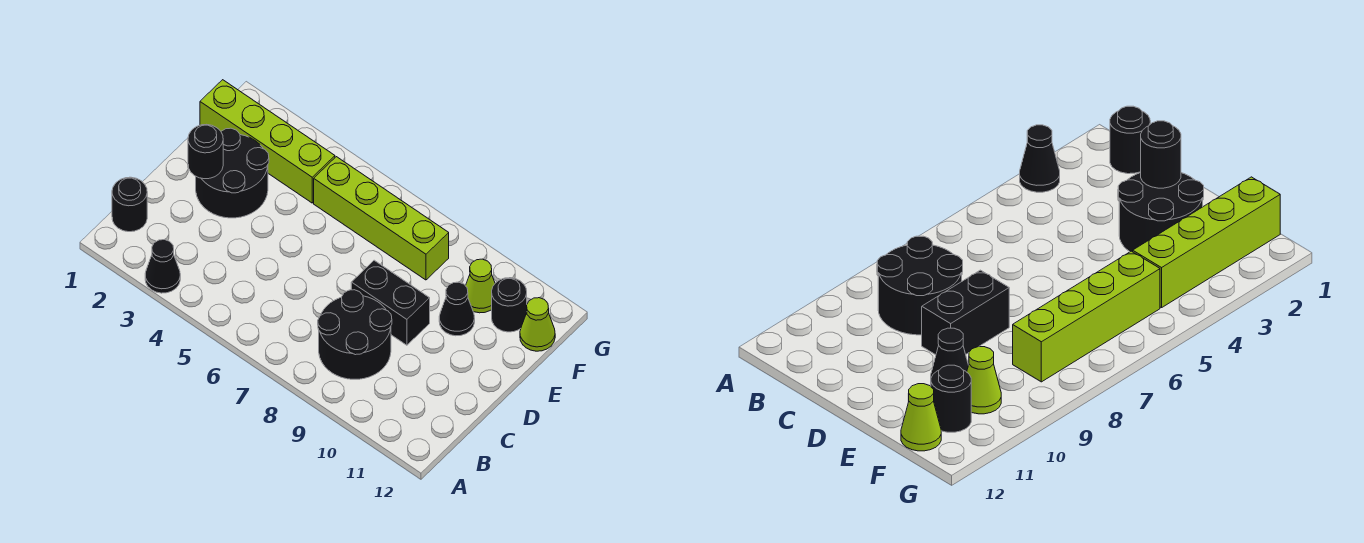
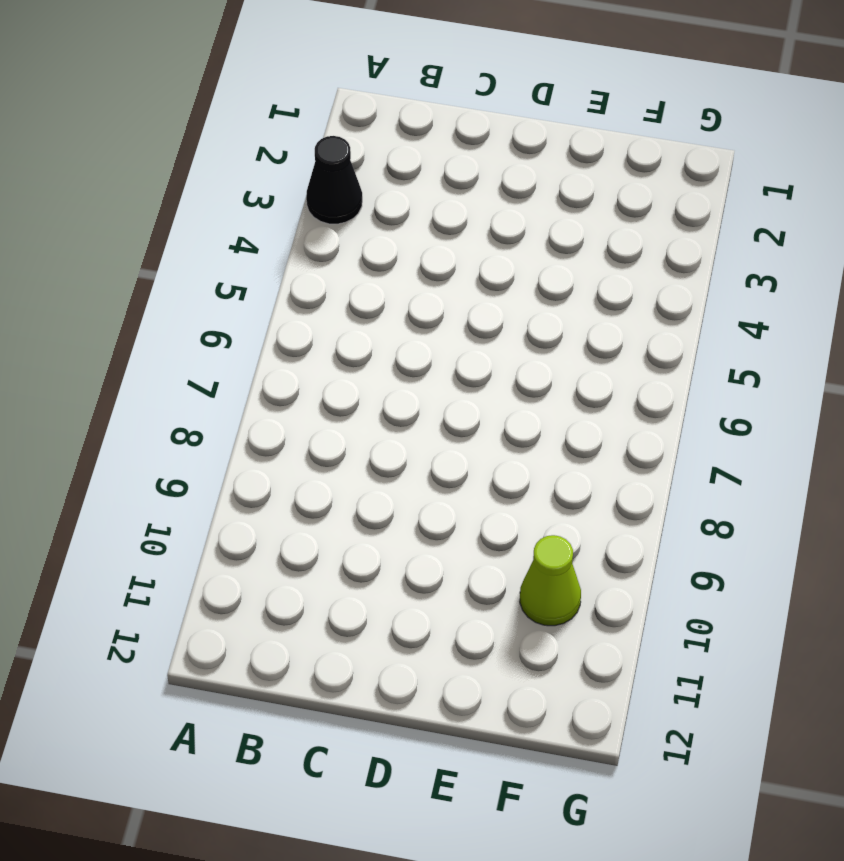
none -> black round brick B1 level 1
none -> black round brick B8:C9 level 1
none -> black round brick D2:E3 level 1

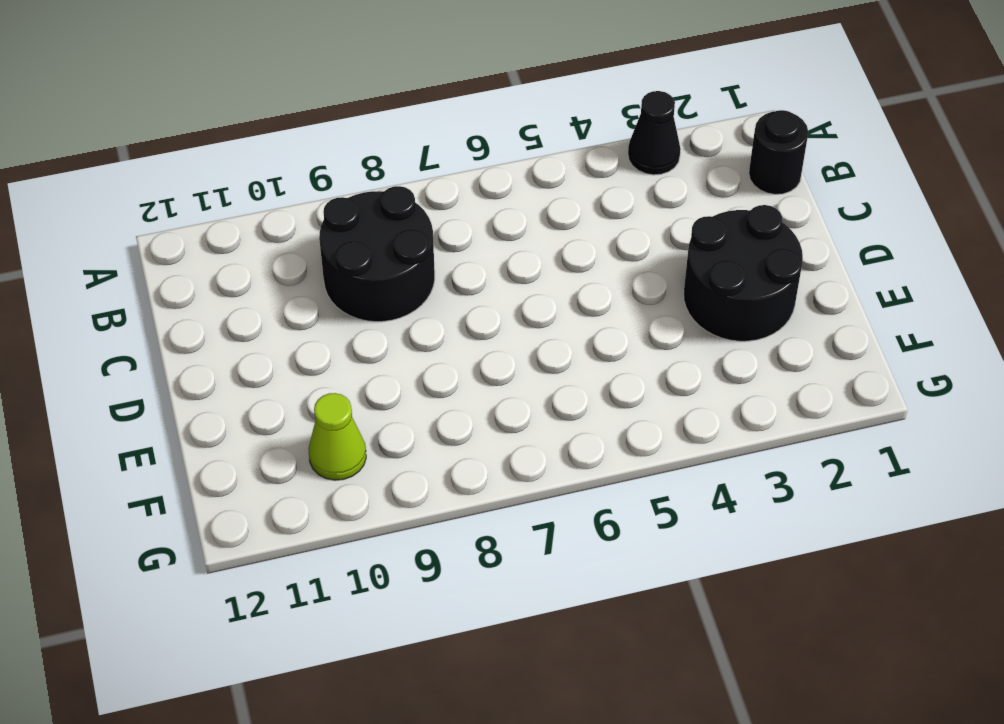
none -> black brick D8:D9 level 1
none -> black cone E10 level 1
none -> lime brick F1:F4 level 1

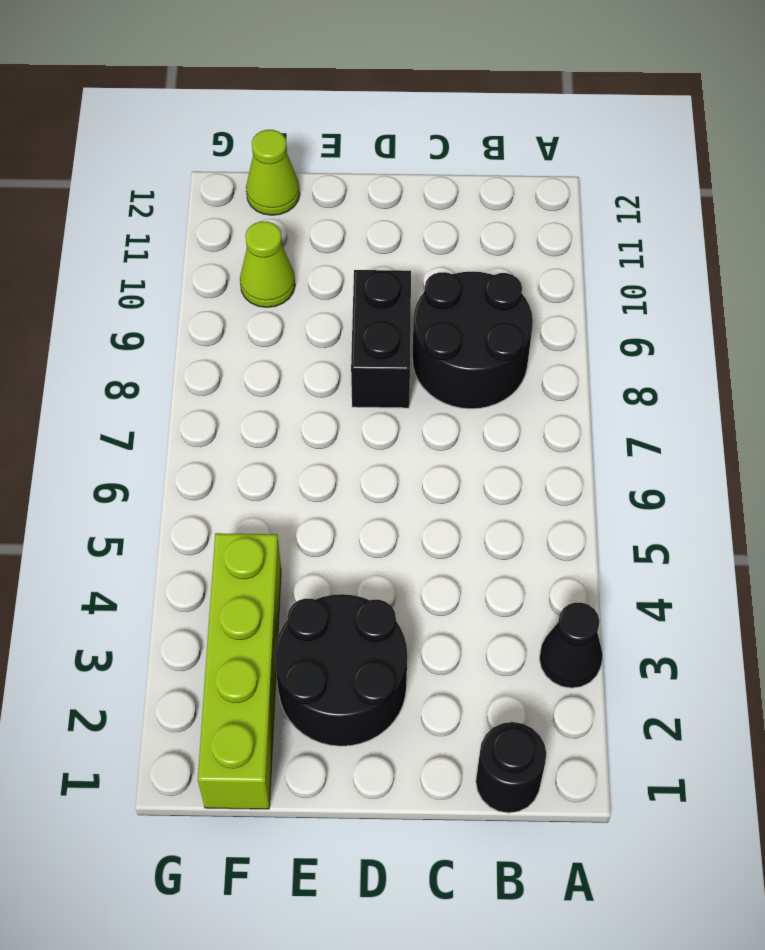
none -> black cone E10 level 1
none -> lime brick F5:F8 level 1
none -> black round brick F11 level 1

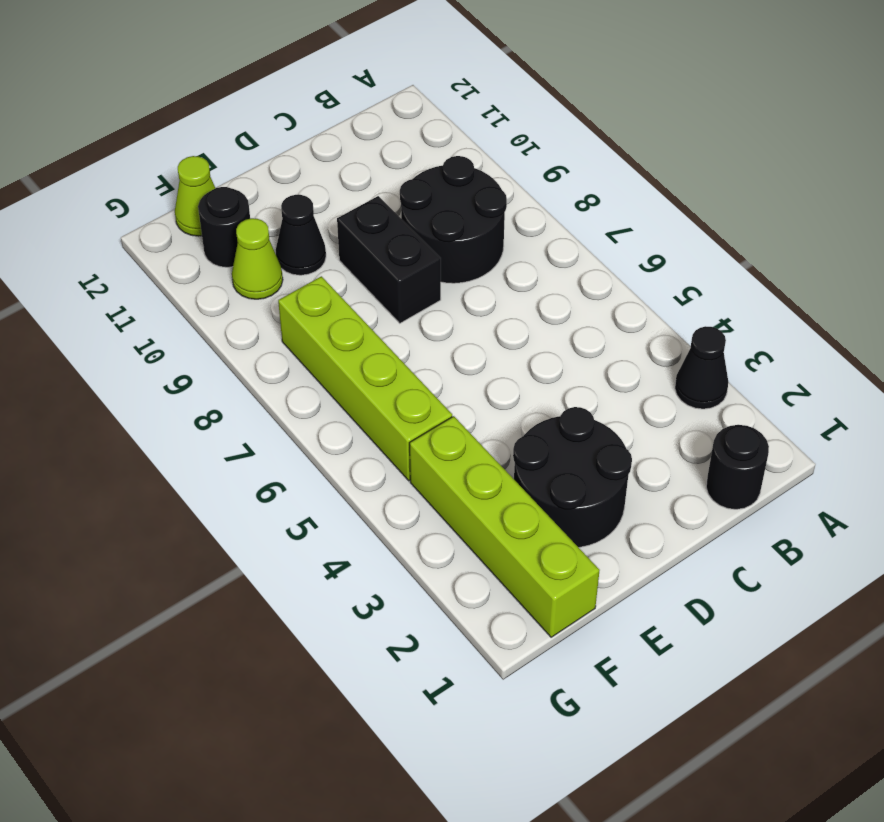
none -> black round brick D2 level 2

